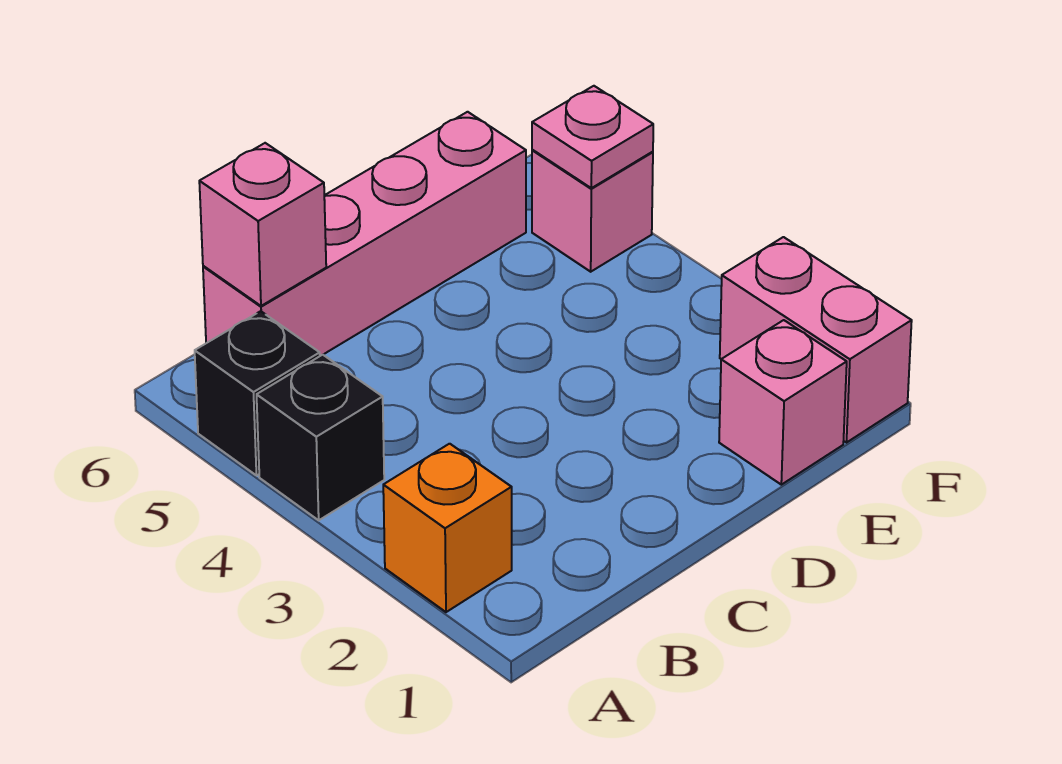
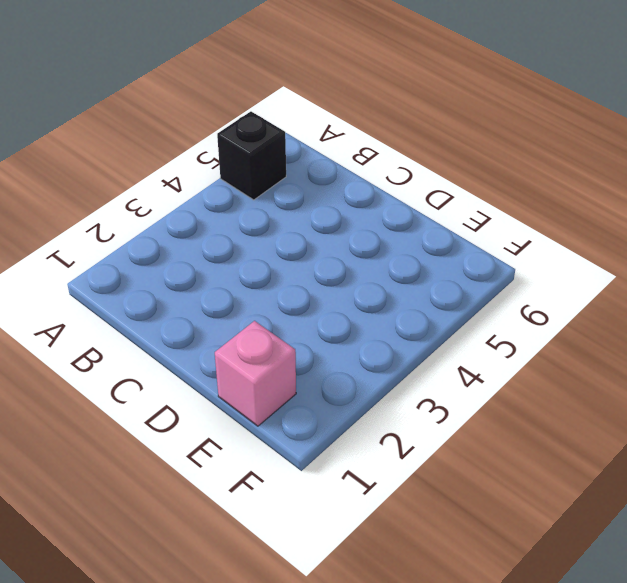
none -> orange brick A2 level 1
none -> black brick A4 level 1

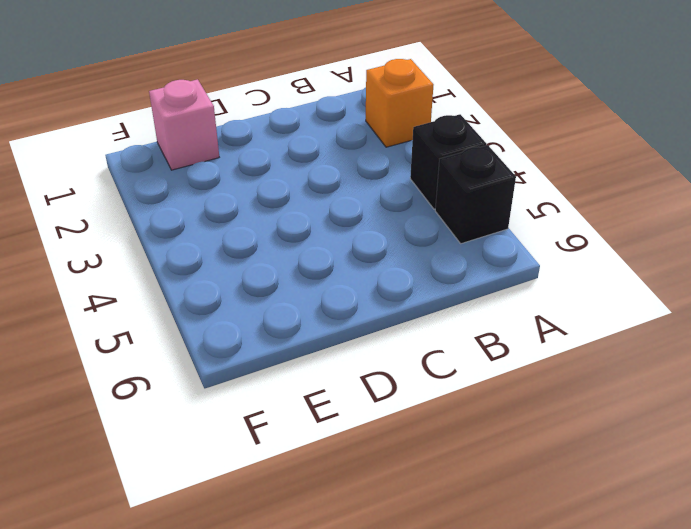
none -> pink brick B6:E6 level 1
none -> pink brick F1:F2 level 1

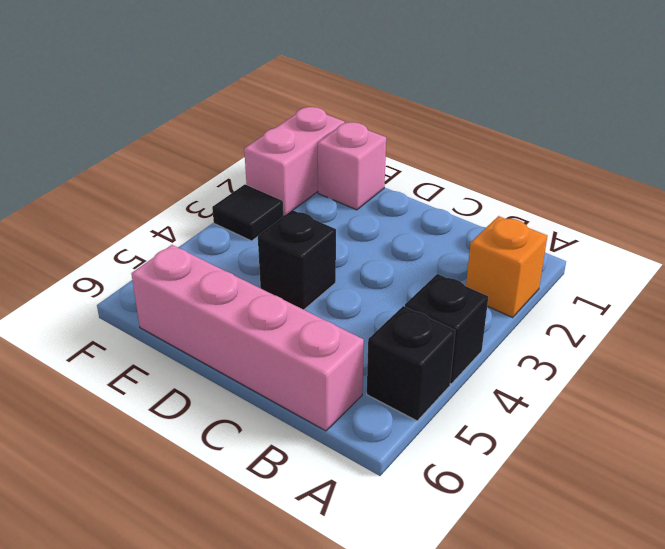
black brick D4 level 1 -> none
black tile F3 level 1 -> none
none -> pink brick F5 level 1
none -> pink brick B6 level 2

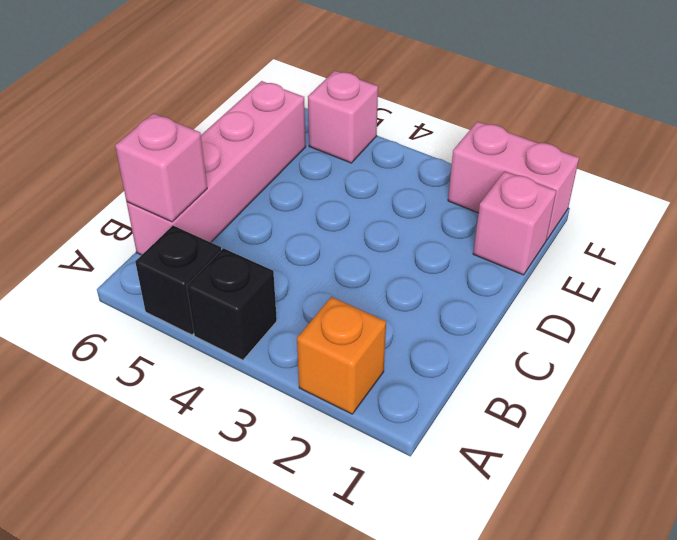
none -> pink plate F5 level 2

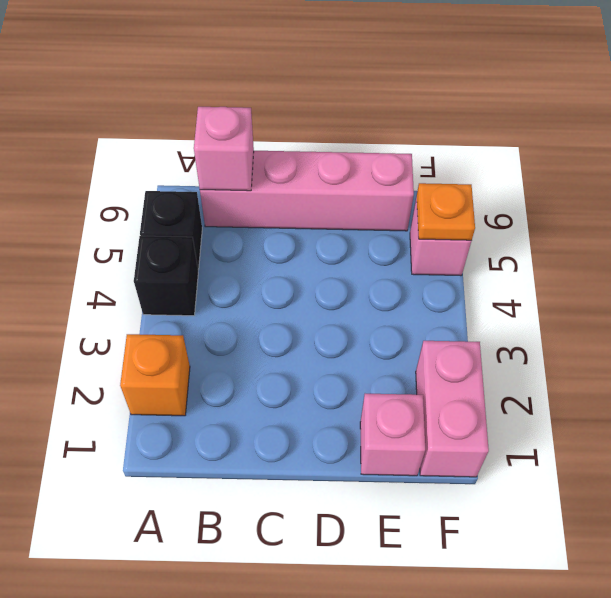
orange plate F5 level 2 -> pink plate F5 level 2

